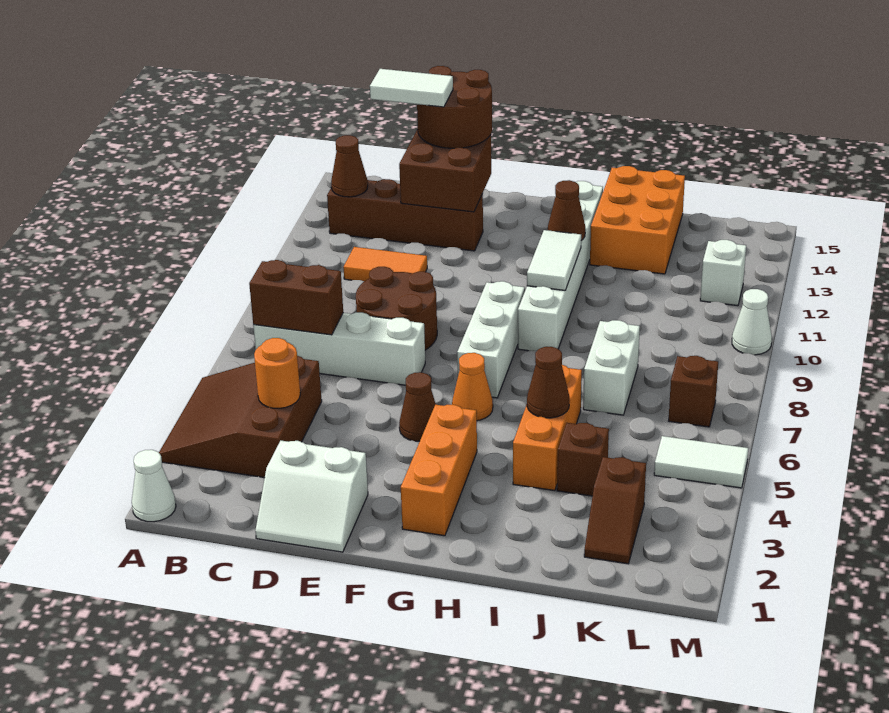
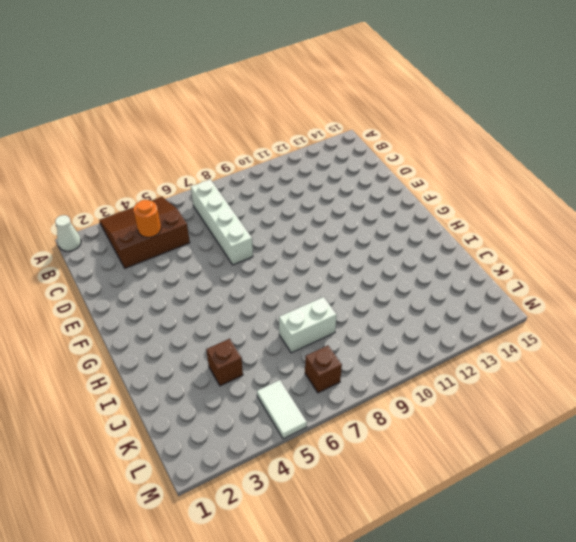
none -> brown brick B13:E13 level 1
none -> orange tile C11:D11 level 1
none -> white slope D1:E2 level 1 top 2
none -> brown round brick D8:E9 level 1

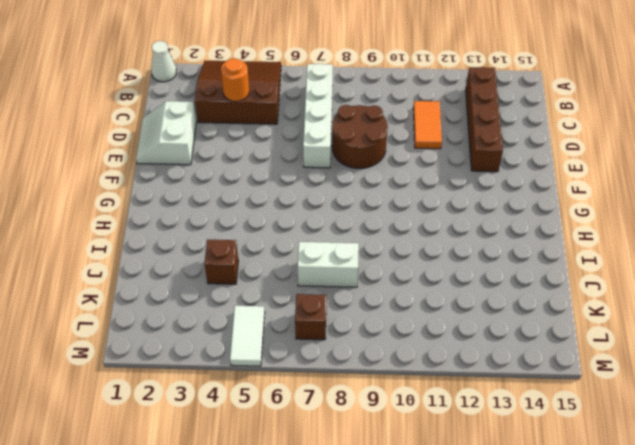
none -> brown cone F5 level 1
none -> orange brick G2:G4 level 1
none -> orange cone G6 level 1
none -> white brick G7:G9 level 1

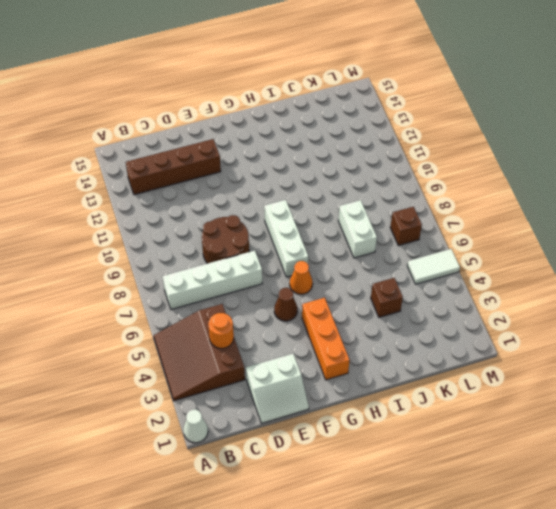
none -> orange tile C11:D11 level 1
none -> white brick H9:H14 level 1
none -> orange brick I4:I6 level 1
none -> orange brick I13:J15 level 1

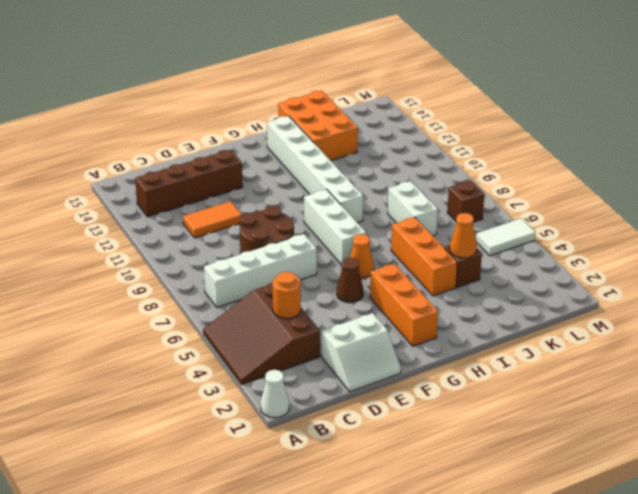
orange cone J4 level 2 -> none
none -> brown slope K2:K3 level 1 top 3
none -> white brick L12 level 1
none -> white cone M10 level 1
none -> brown brick B7:C7 level 2

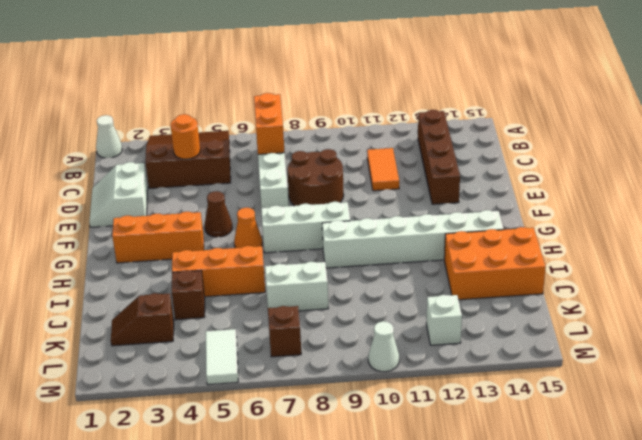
orange brick B7:C7 level 2 -> brown brick B7:C7 level 2
none -> brown cone B13 level 2
none -> brown brick D13:E14 level 2
none -> white tile H10:H11 level 2
none -> brown cone H12 level 2

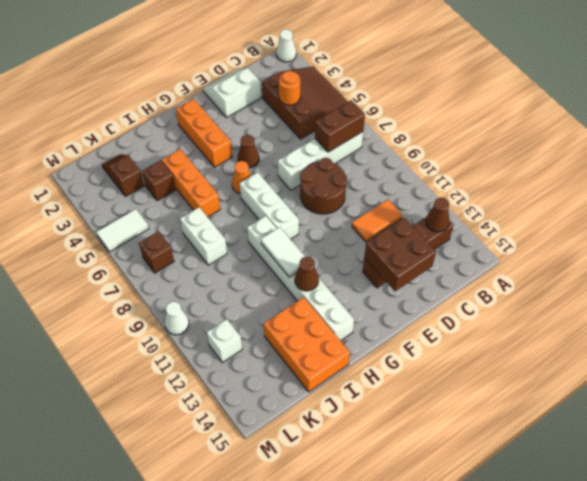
none -> brown cone I5 level 2
none -> brown round brick D14:E15 level 3
none -> white tile C14:D14 level 4

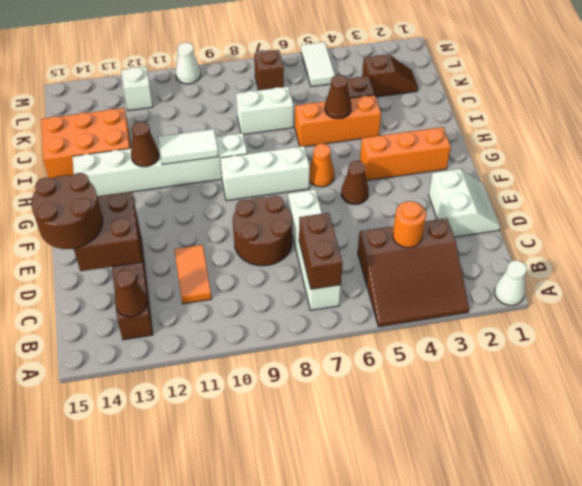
none -> white tile C14:D14 level 4

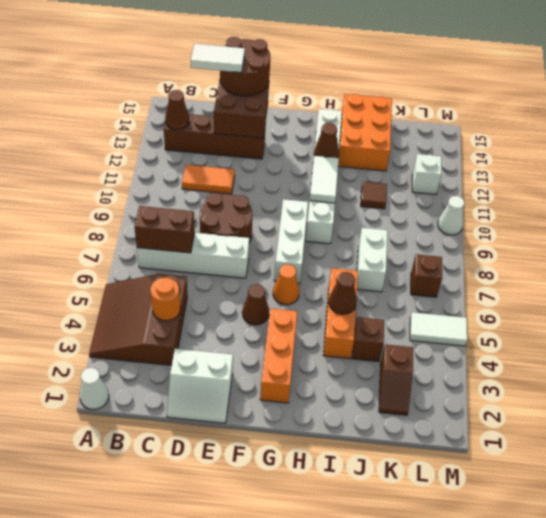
brown tile J11 level 1 -> none

